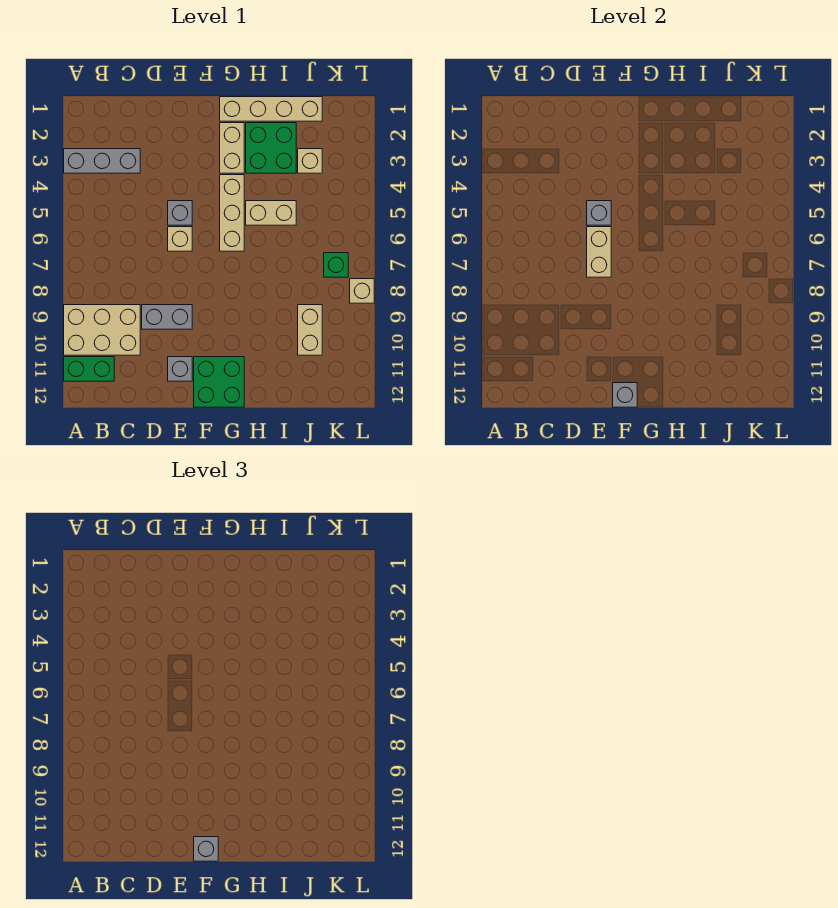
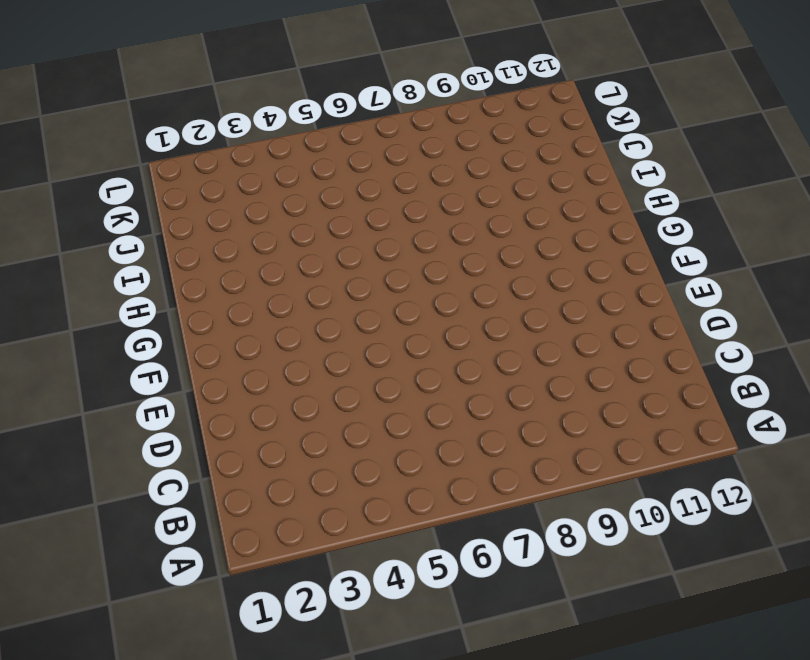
none -> grey brick A3:C3 level 1
none -> tan brick A9:C10 level 1
none -> green brick A11:B11 level 1

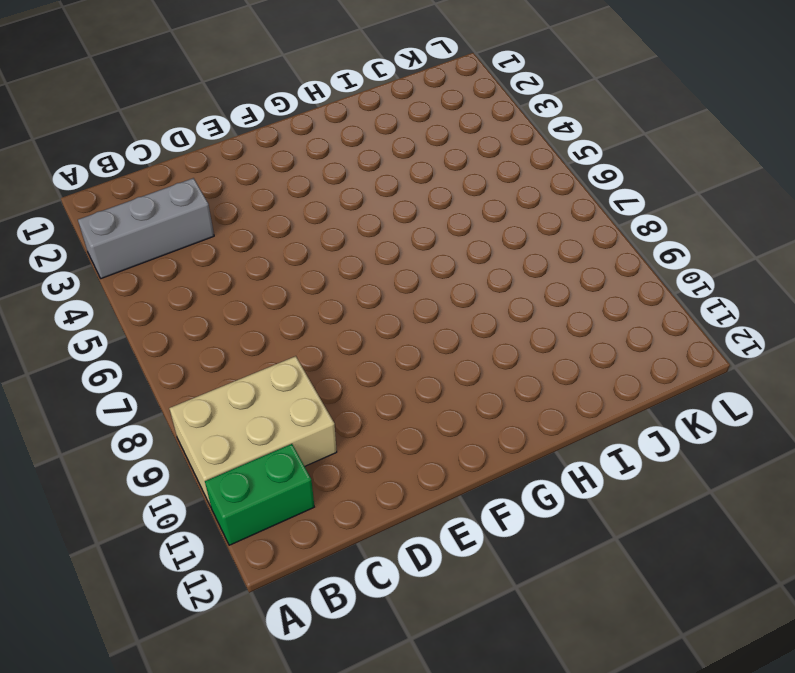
none -> grey brick D9:E9 level 1
none -> grey brick E5 level 1
none -> tan brick E6 level 1

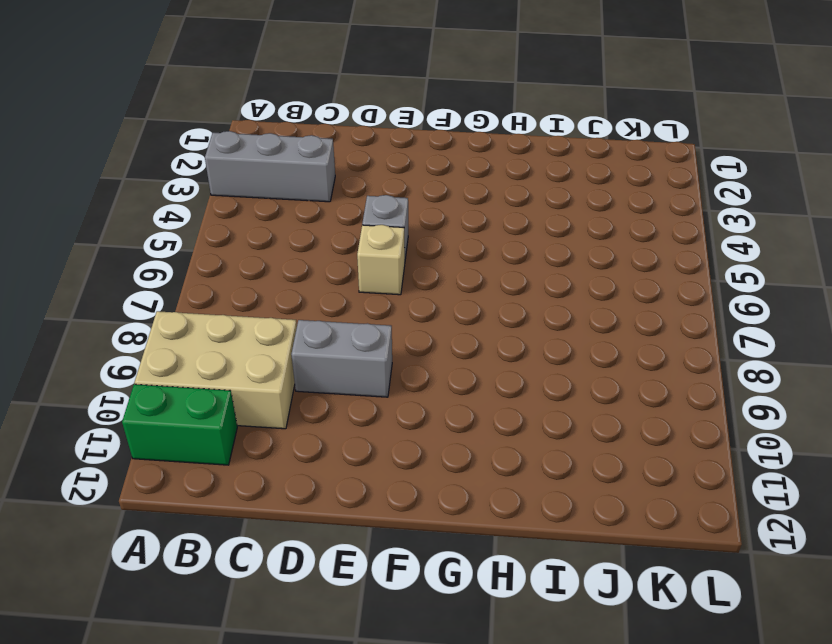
none -> grey brick E11 level 1
none -> green brick F11:G12 level 1
none -> tan brick G1:J1 level 1

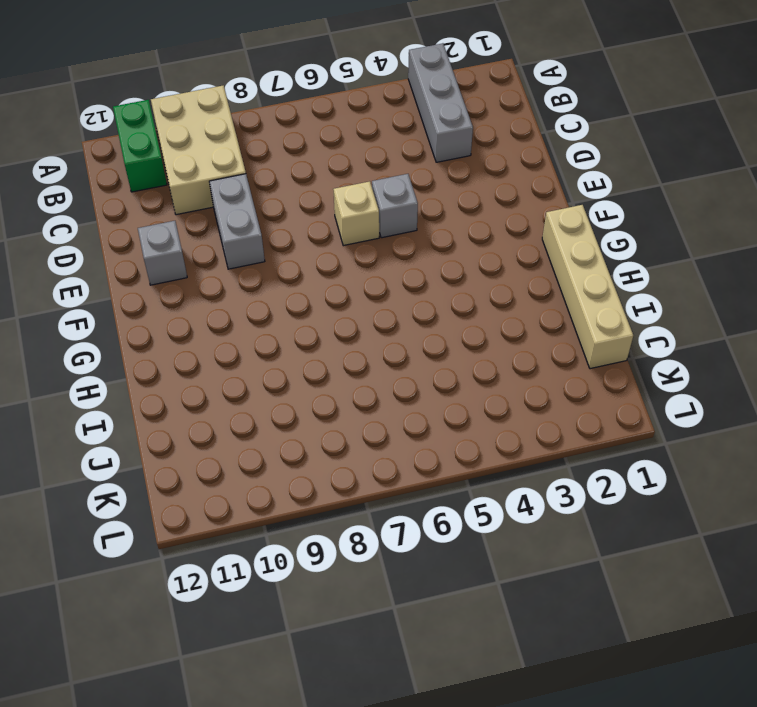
none -> green brick F11:G12 level 1
none -> tan brick G2:G3 level 1
none -> tan brick G4:G6 level 1

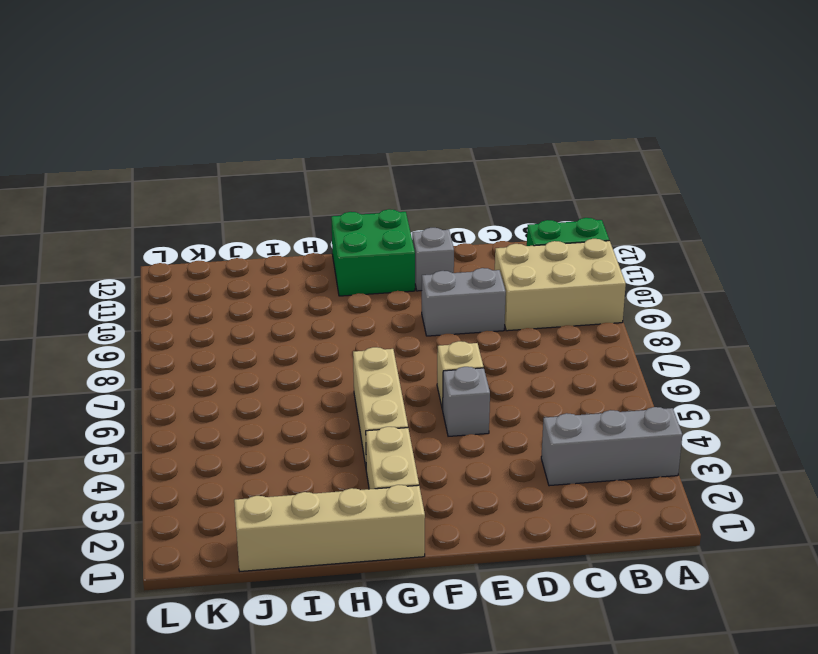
none -> green brick H2:I3 level 1
none -> tan brick H5:I5 level 1
none -> tan brick J3 level 1

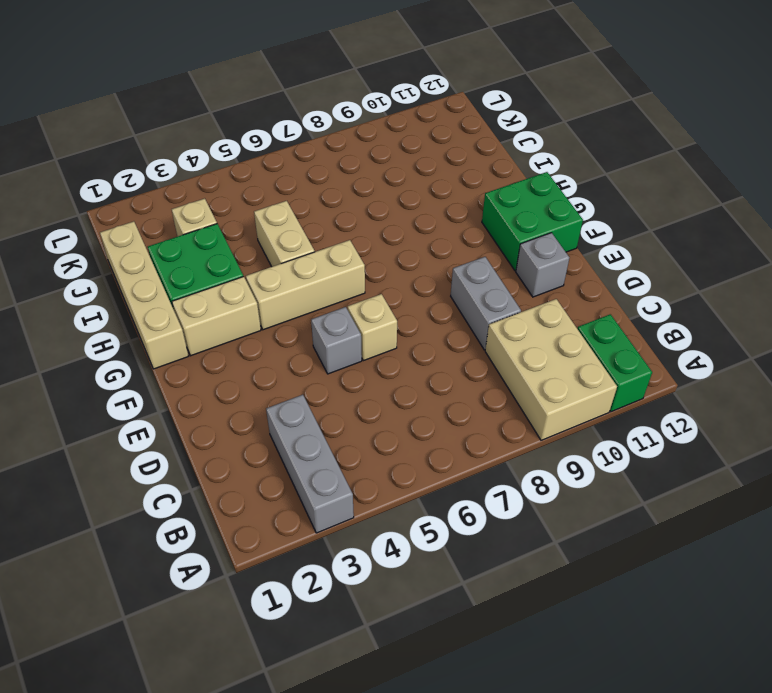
none -> tan brick J9:J10 level 1
none -> green brick K7 level 1
none -> tan brick L8 level 1

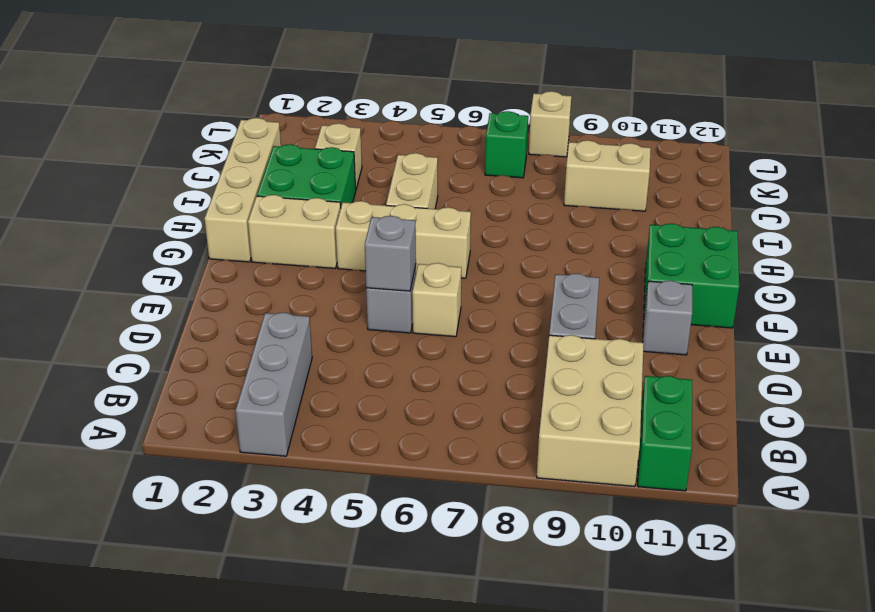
none -> tan brick E6:E7 level 2
none -> grey brick F12 level 2
none -> grey brick F12 level 3

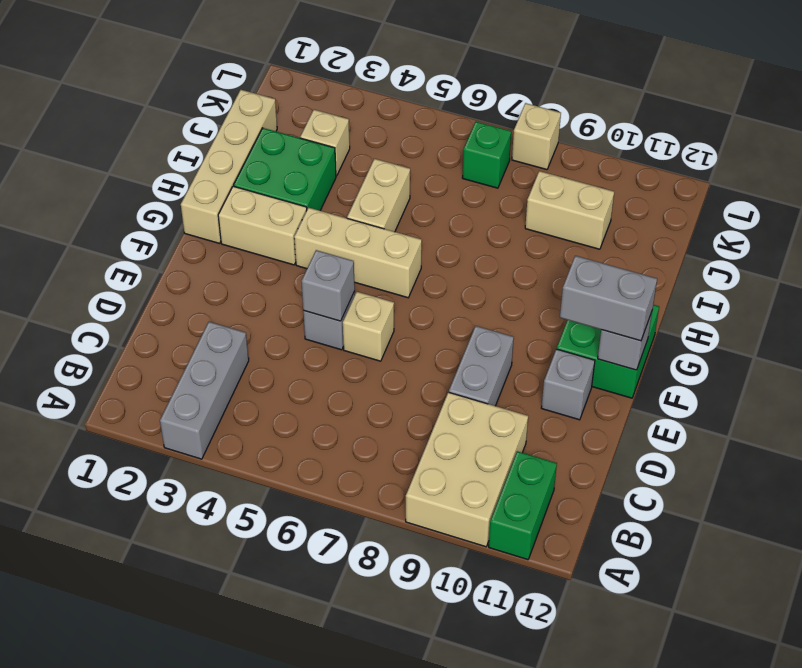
grey brick F11:F12 level 3 -> grey brick F12 level 3
none -> tan brick E6:E7 level 2

